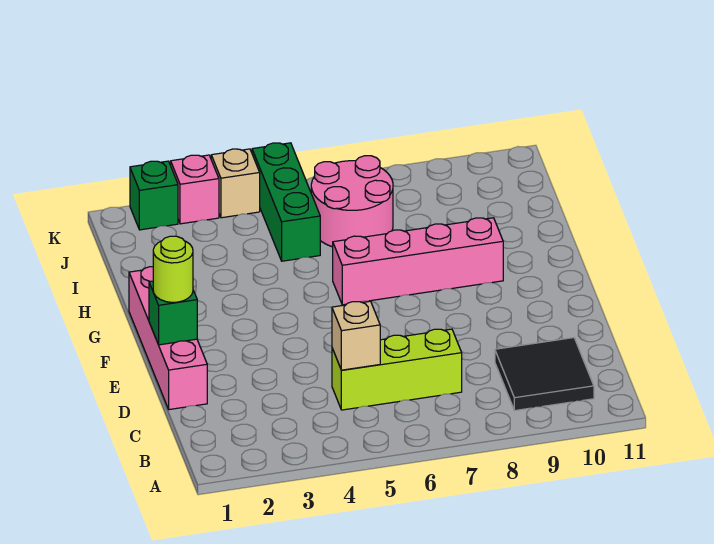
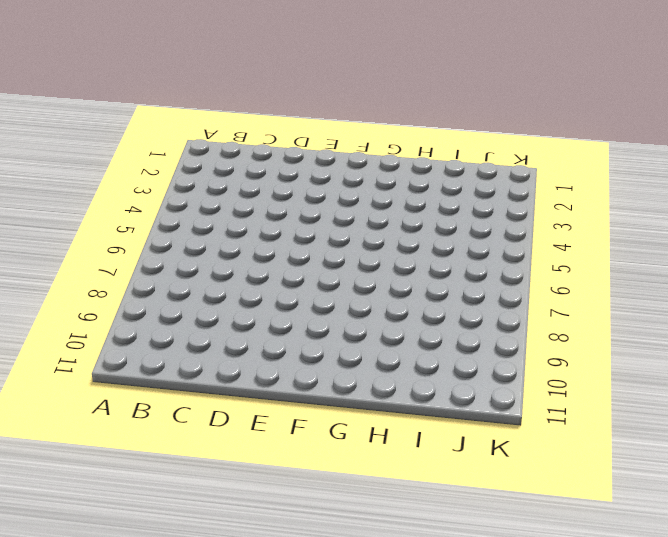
none -> black tile B9:C10 level 1
none -> lime brick C5:C7 level 1
none -> pink brick D1:G1 level 1

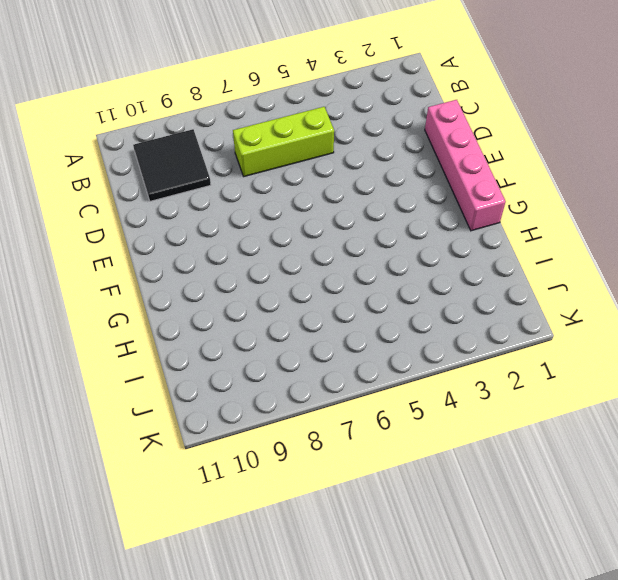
none -> pink brick G6:G9 level 1
none -> green brick I5:K5 level 1
none -> pink round brick I6:J7 level 1

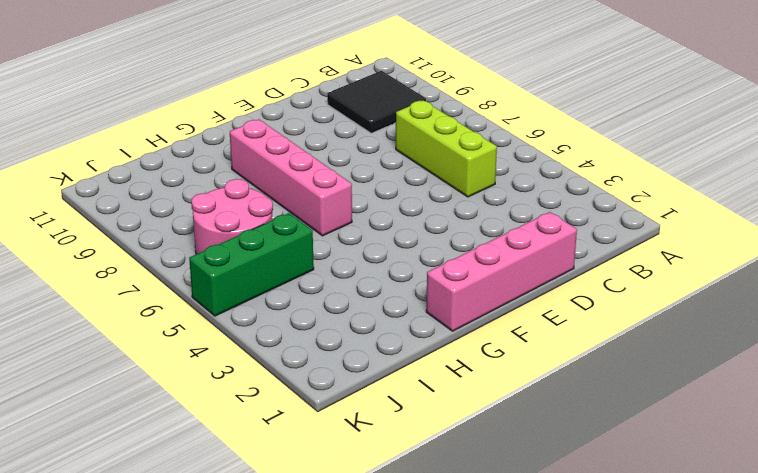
none -> green brick K2 level 1
none -> pink brick K3 level 1
none -> tan brick K4 level 1

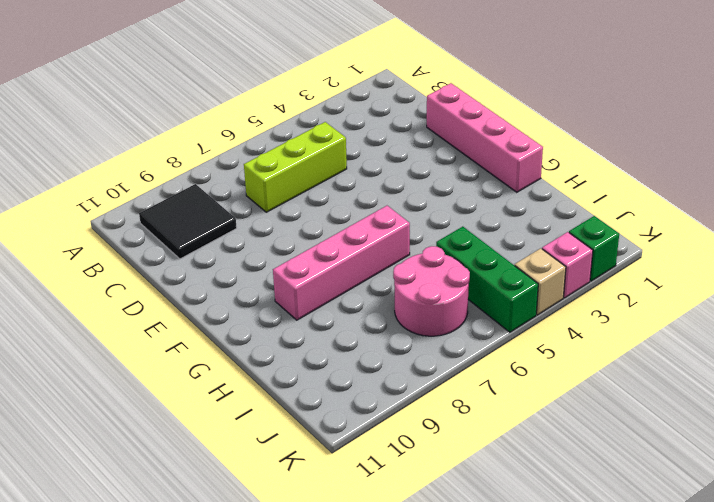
none -> tan brick C5 level 2
none -> green brick E1 level 2
none -> lime round brick E1 level 3

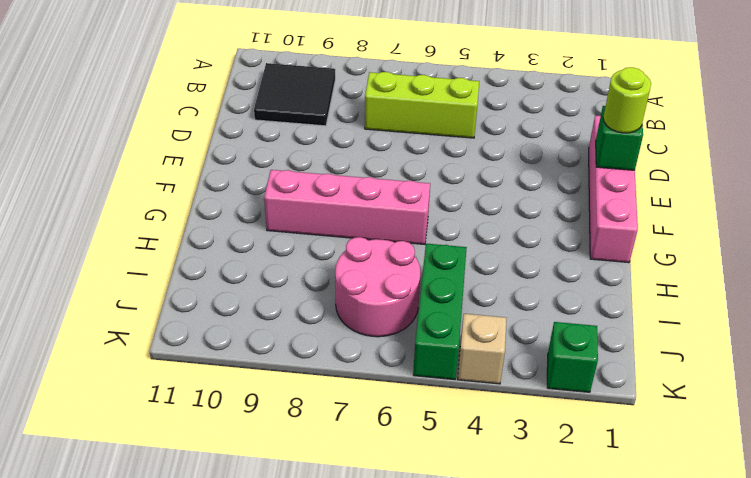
none -> pink brick K3 level 1
none -> tan brick C5 level 2

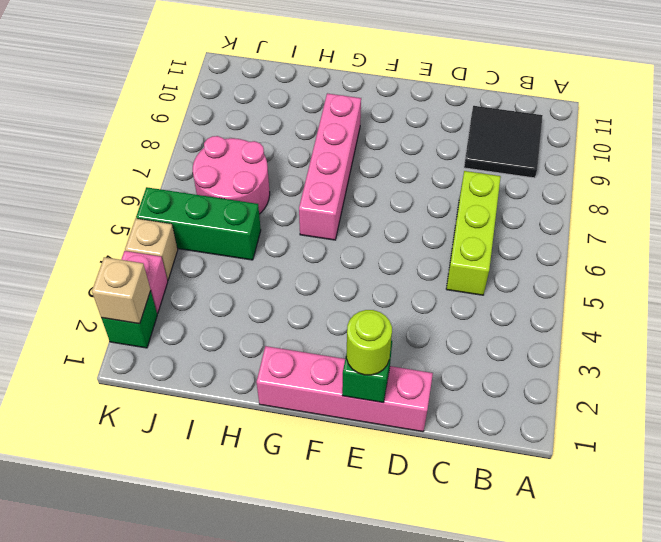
tan brick K2 level 2 -> tan brick C5 level 2

